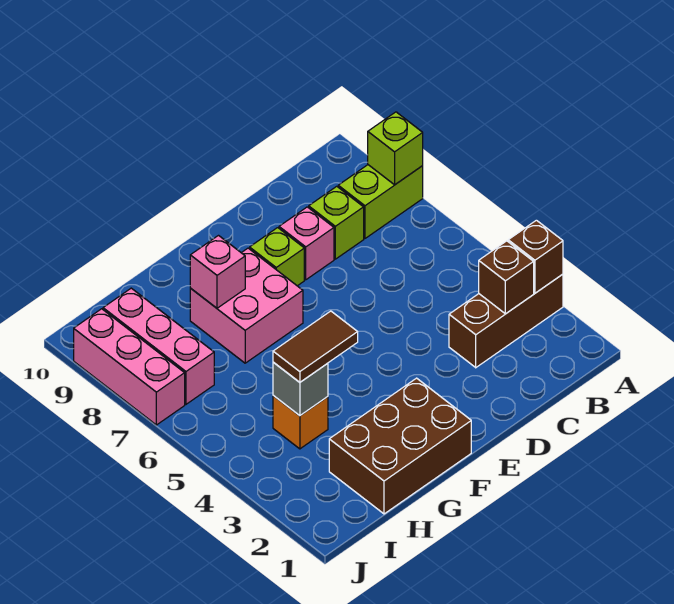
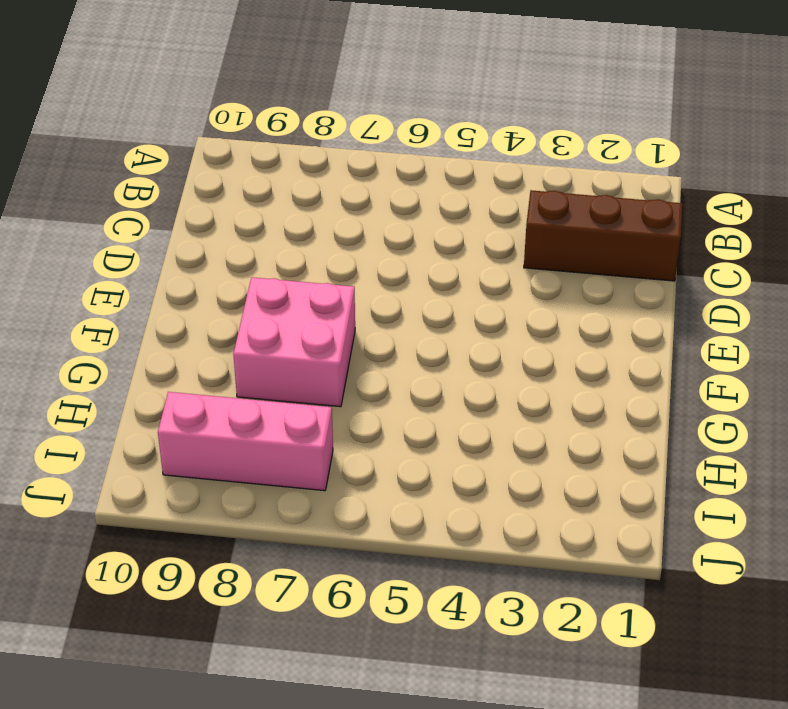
brown brick C1:C3 level 1 -> brown brick A3:C3 level 1
none -> lime brick A8:B8 level 1
none -> lime brick C8 level 1
none -> pink brick D8 level 1

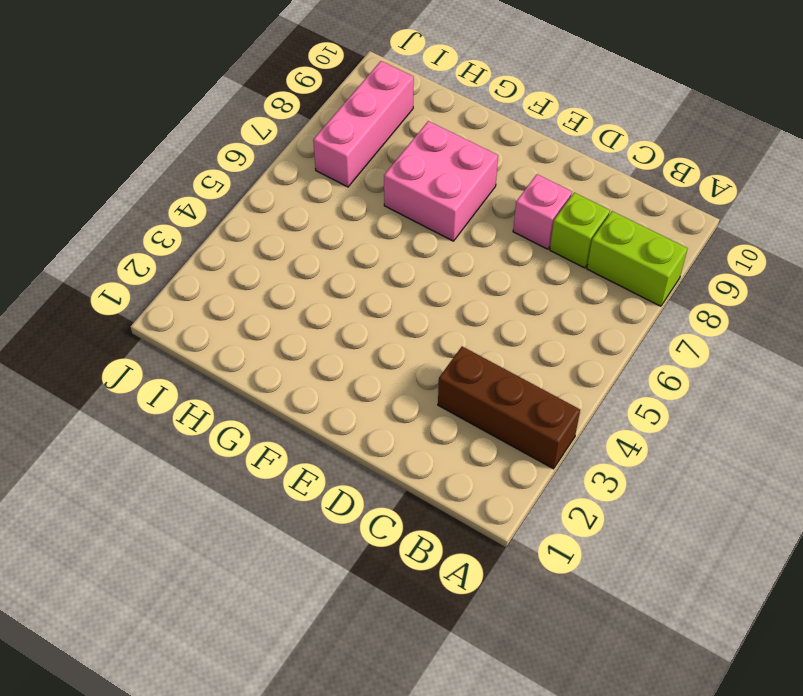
none -> lime brick E8 level 1
none -> brown brick F1:H2 level 1
none -> orange brick H4 level 1

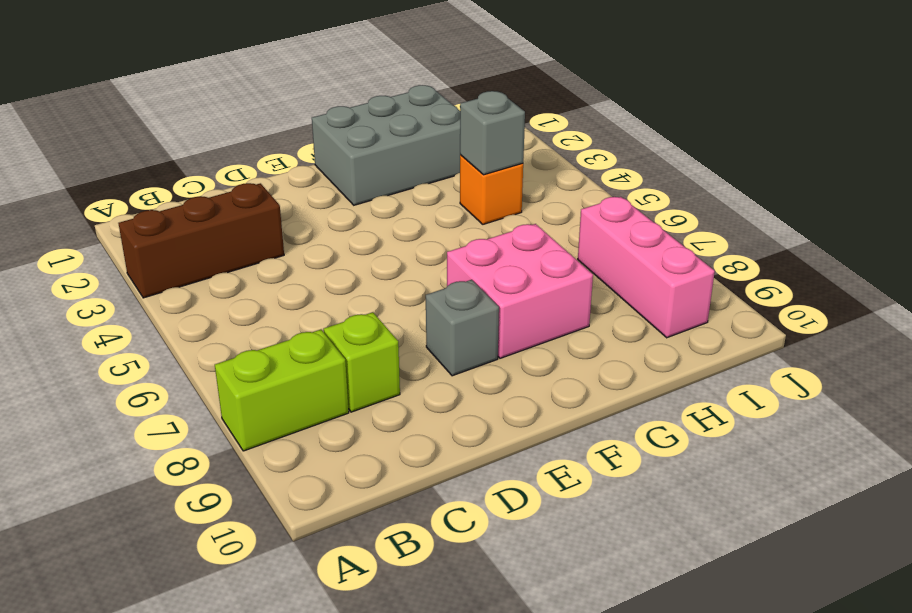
grey brick E8 level 1 -> lime brick E8 level 1
grey brick F1:H2 level 1 -> brown brick F1:H2 level 1
none -> pink brick D8 level 1
none -> pink brick J7:J9 level 1
none -> brown brick A3 level 2

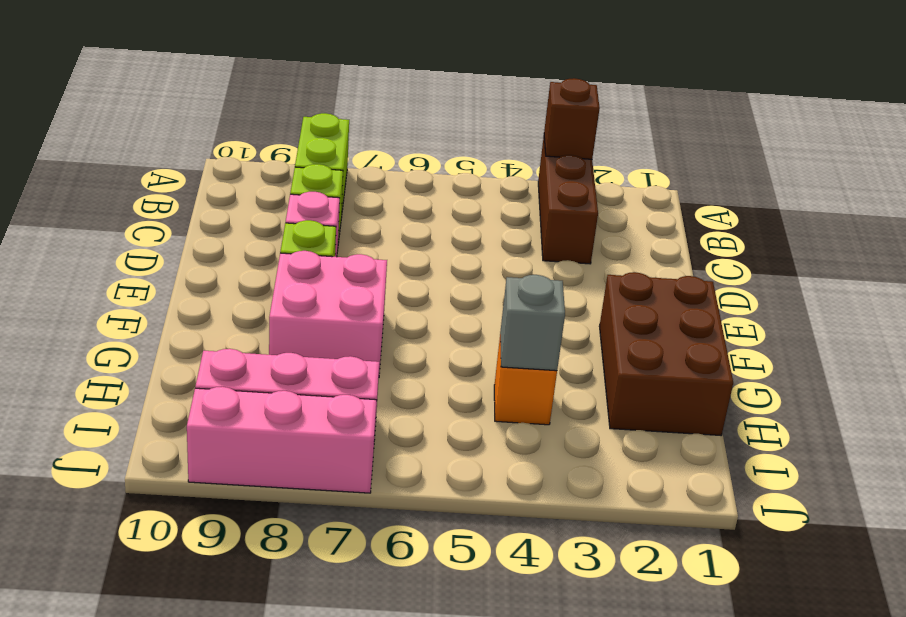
none -> lime brick A8 level 2
none -> brown brick B3 level 2
none -> pink brick G8 level 2

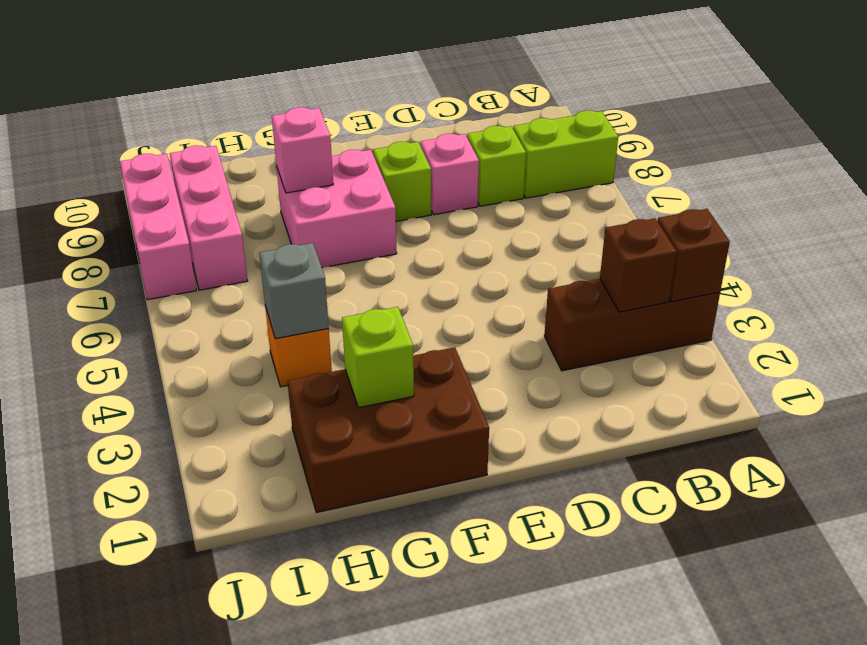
lime brick G2 level 2 -> lime brick A8 level 2
none -> brown tile G4:H4 level 3

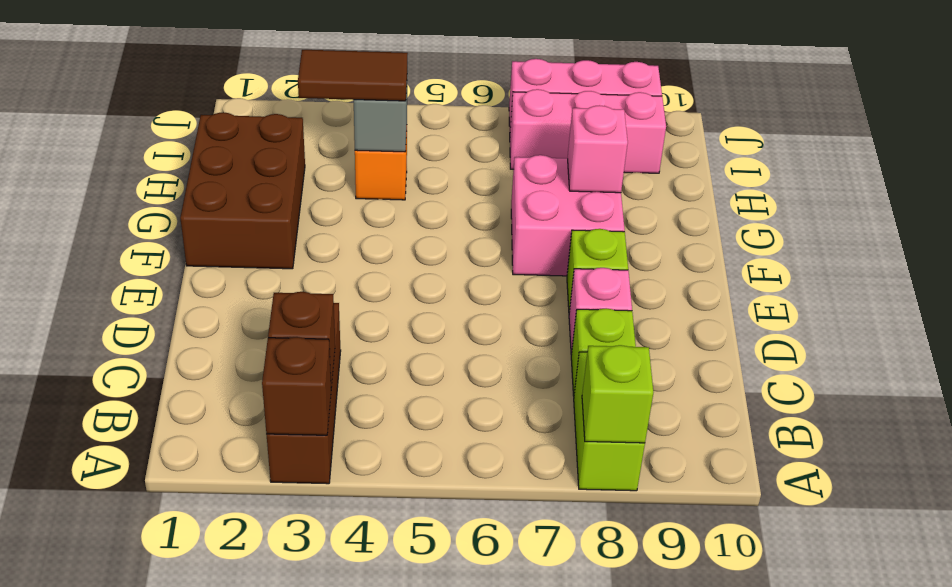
brown tile H3:H4 level 3 -> brown tile G4:H4 level 3

